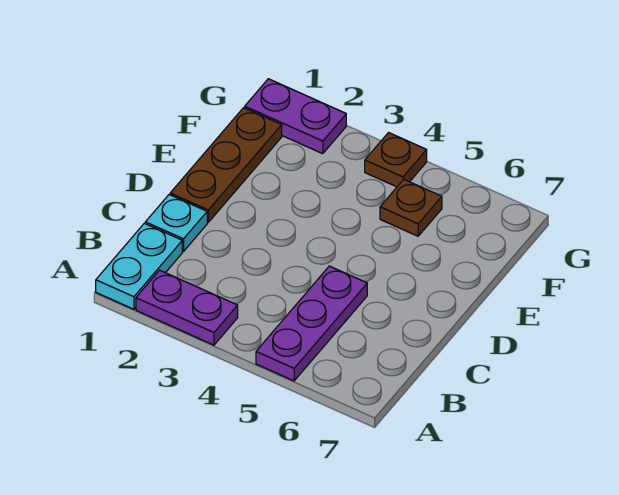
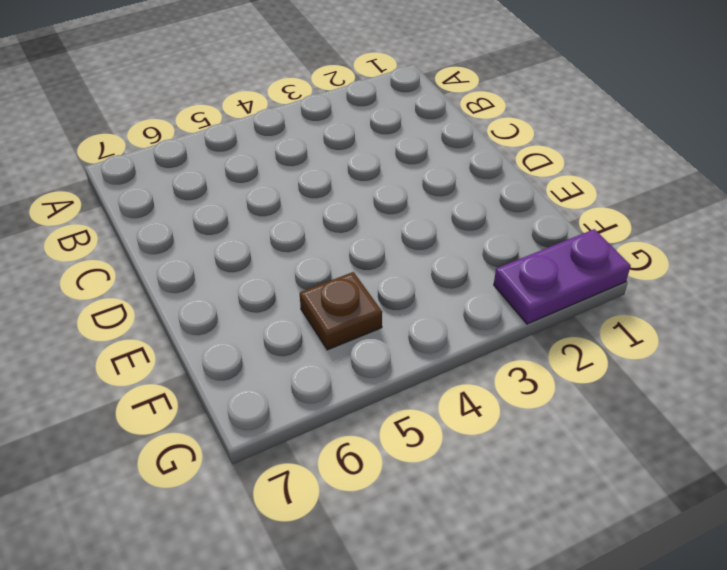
none -> cyan plate A1:B1 level 1
none -> purple plate A2:A3 level 1

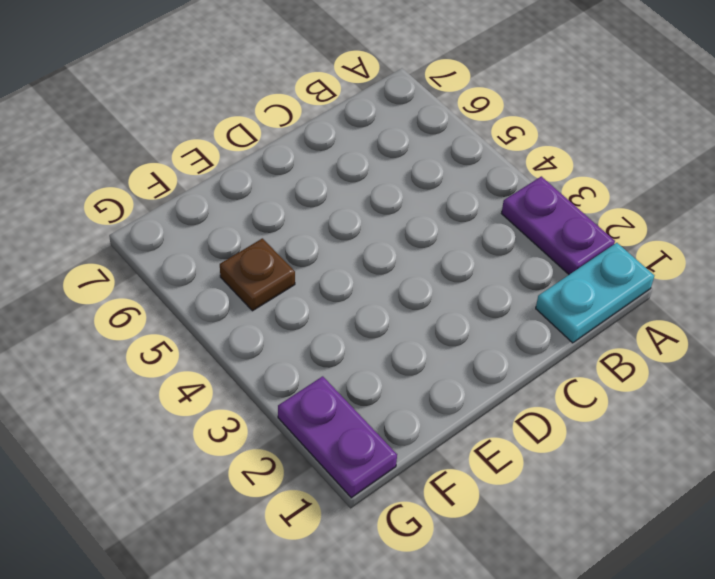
none -> purple plate A5:C5 level 1
none -> cyan plate C1 level 1

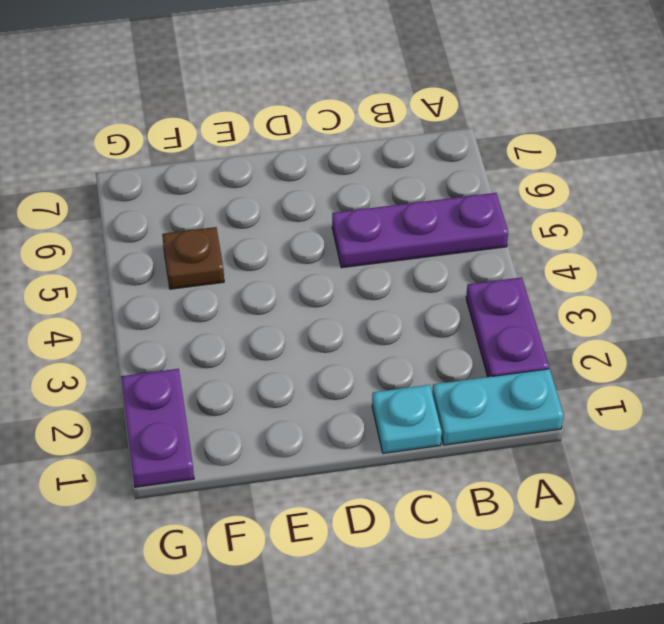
none -> brown plate D1:F1 level 1
none -> brown plate G4 level 1

